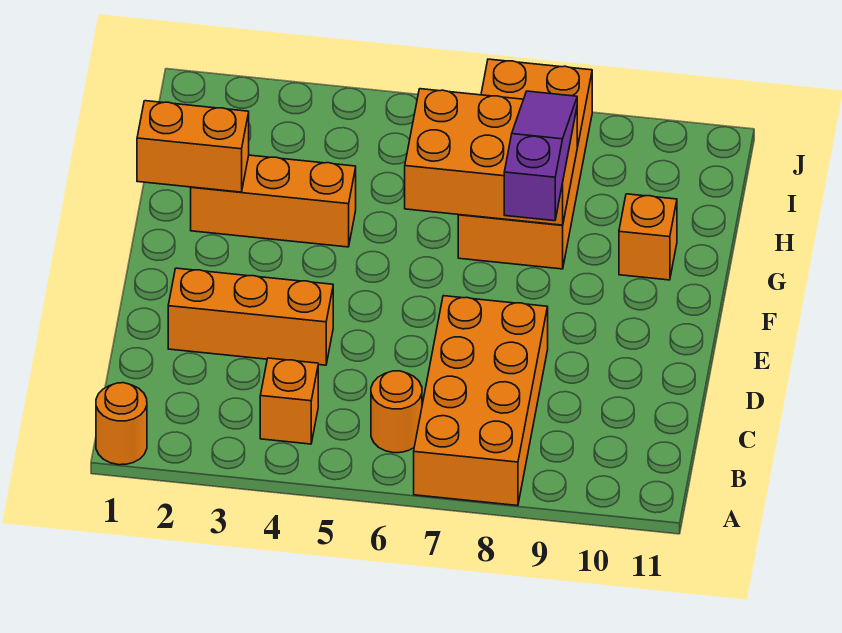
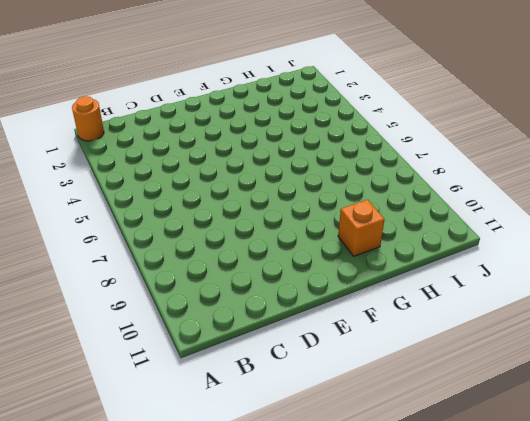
none -> orange brick A7:D8 level 1
none -> orange brick B4 level 1

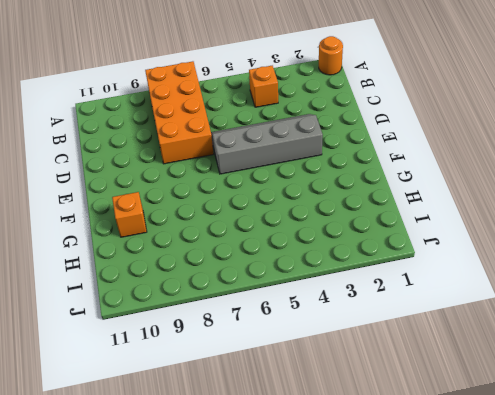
grey slope D3:E6 level 1 top E -> orange brick D2:D4 level 1
none -> orange round brick B6 level 1
none -> orange brick G2:G4 level 1

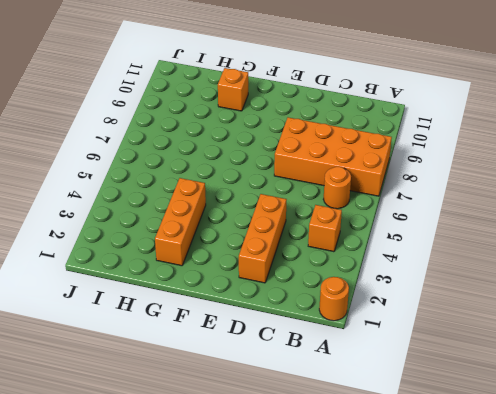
none -> orange brick G7:J8 level 1
none -> orange brick G1:G2 level 2

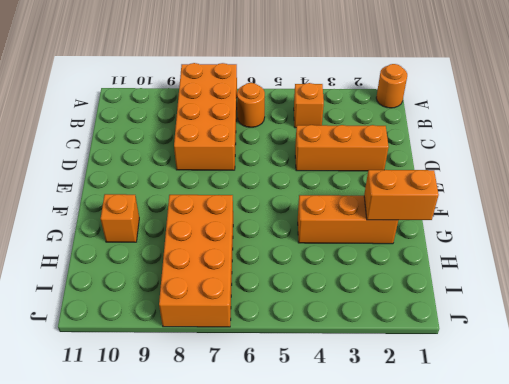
none -> orange brick G6:H8 level 2
none -> purple slope F8:H8 level 3 top F

